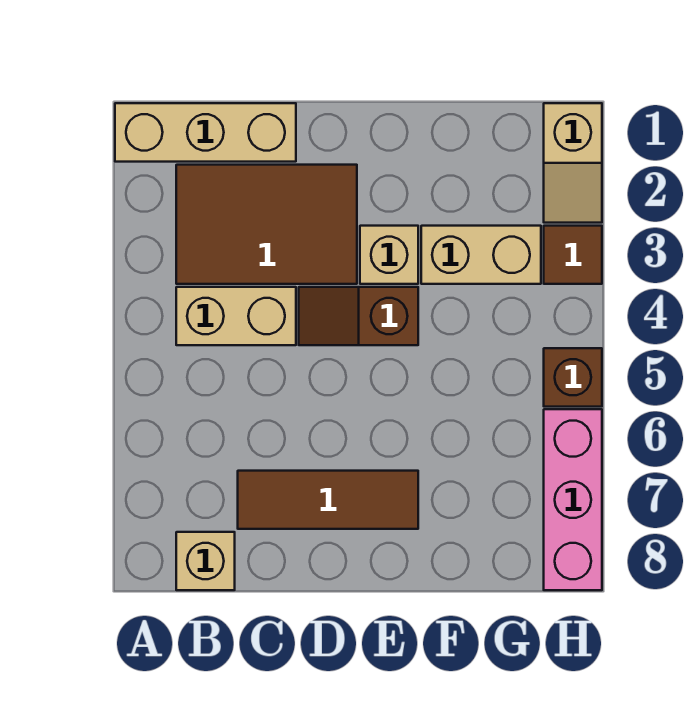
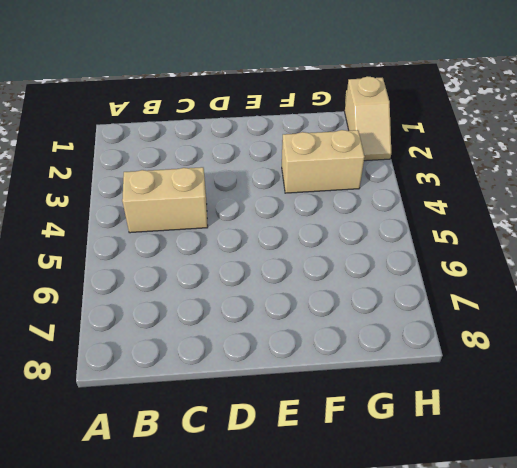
none -> tan brick A1:C1 level 1
none -> brown tile B2:D3 level 1
none -> tan brick B8 level 1

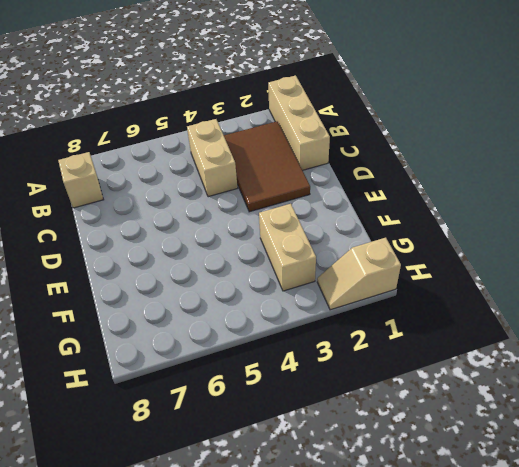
none -> brown tile C7:E7 level 1
none -> brown slope D4:E4 level 1 top E
none -> tan brick E3 level 1

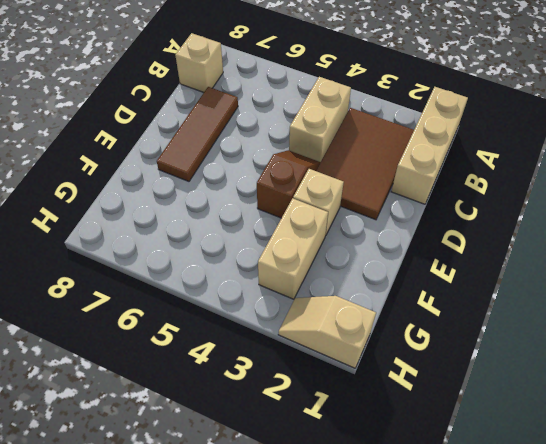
none -> brown tile H3 level 1
none -> brown brick H5 level 1
none -> pink brick H6:H8 level 1

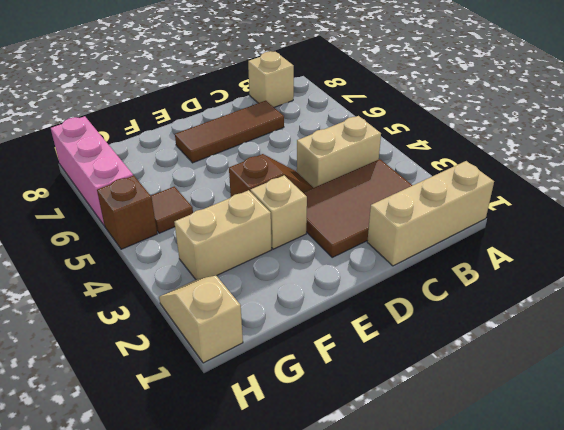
brown tile G5 level 1 -> brown tile H3 level 1

